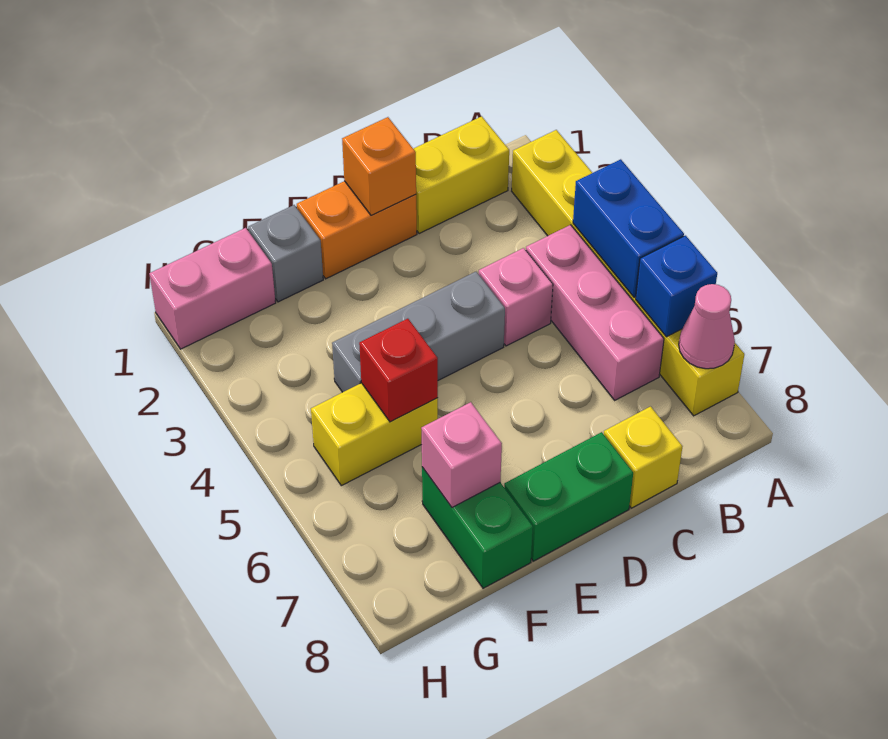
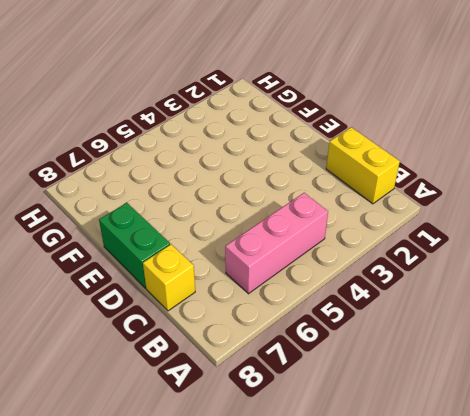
none -> yellow brick A2:A7 level 1
none -> pink brick C4 level 1
none -> orange brick D1:E1 level 1

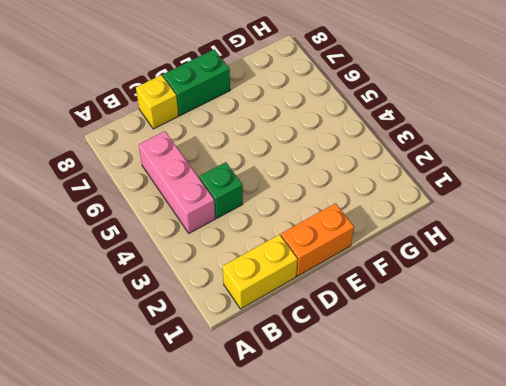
green brick C4 level 1 -> pink brick C4 level 1
none -> yellow brick A2:A7 level 1
none -> grey brick D4:F4 level 1
none -> grey brick F1 level 1

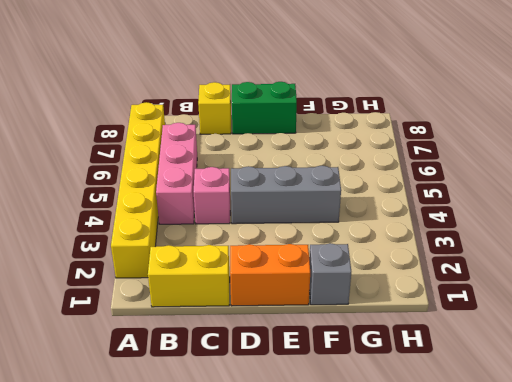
none -> yellow brick F5:G5 level 1
none -> green brick F7:F8 level 1
none -> pink brick G1:H1 level 1

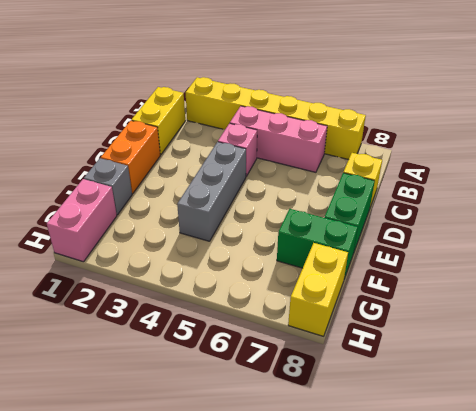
yellow brick G8:H8 level 1 -> yellow brick F5:G5 level 1
none -> blue brick A4:A5 level 2
none -> blue brick A6 level 2
none -> pink cone A7 level 2

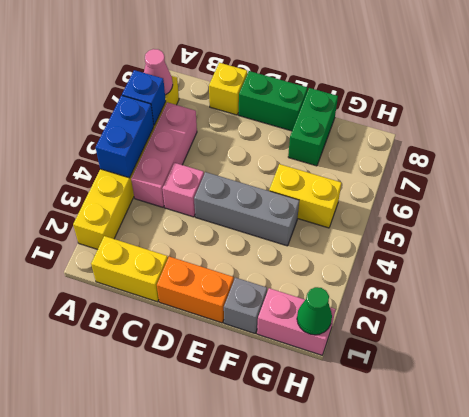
green cone H1 level 2 -> none
none -> orange brick D1 level 2
none -> red brick F5 level 2
none -> pink brick F7 level 2

